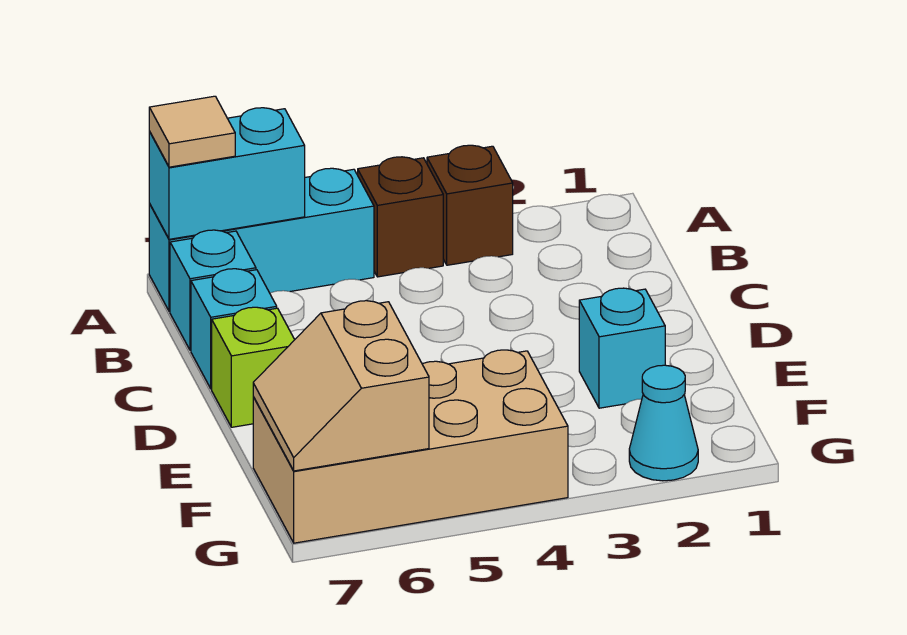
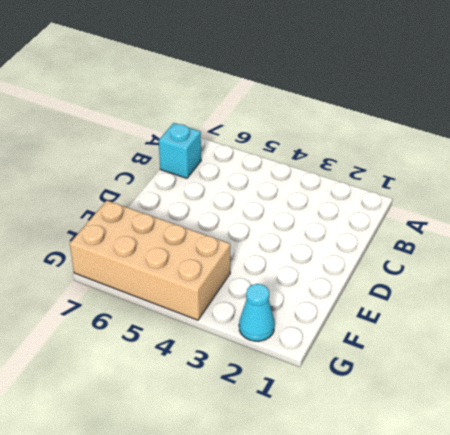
none -> brown brick A3 level 1
none -> brown brick A4 level 1
none -> cyan brick A5:A7 level 1

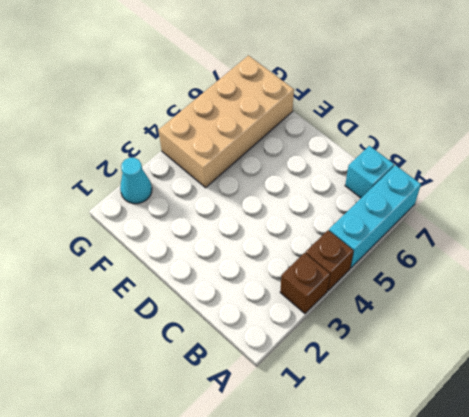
none -> cyan brick C7 level 1
none -> lime brick D7 level 1
none -> cyan brick E2 level 1

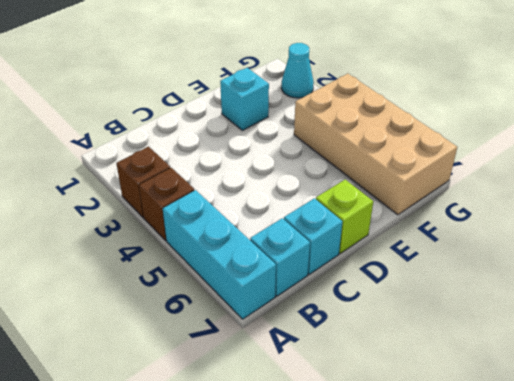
none -> cyan brick A6:A7 level 2
none -> tan slope F6:G7 level 2 top 6
none -> tan tile A7 level 3

